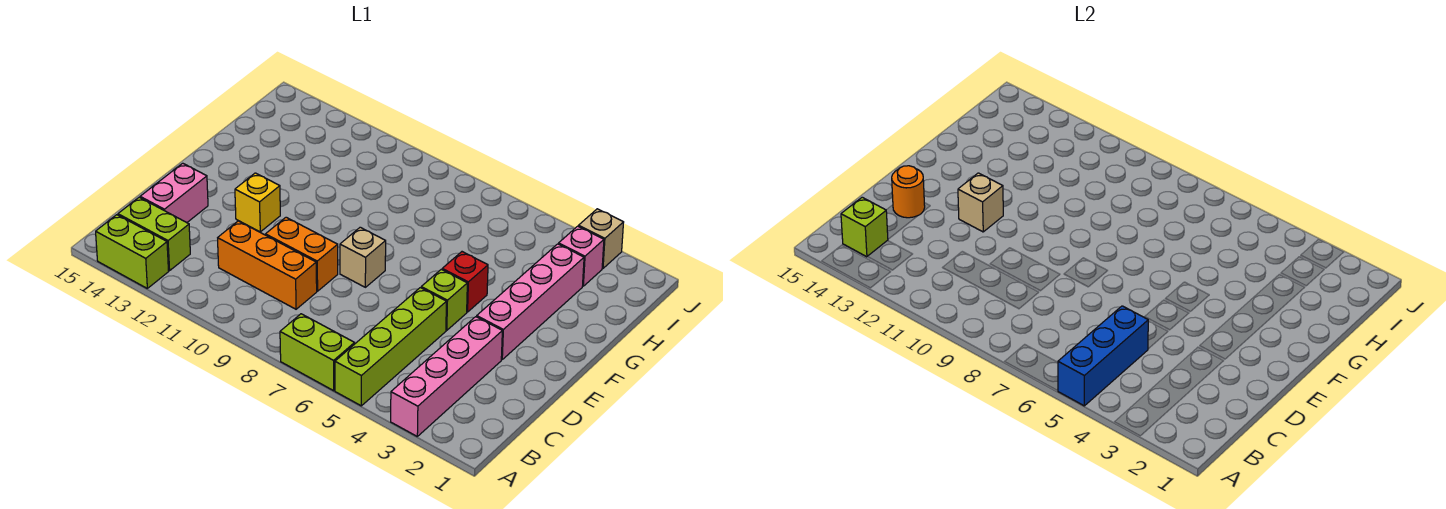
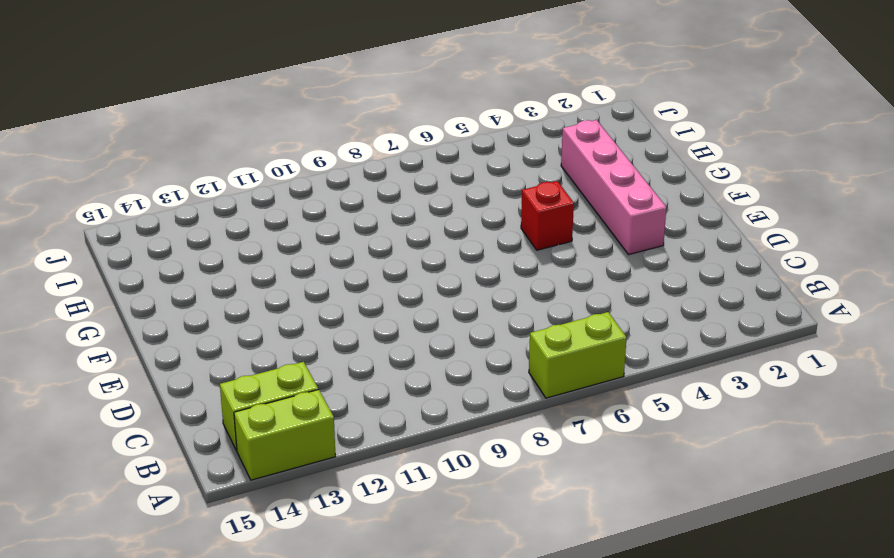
none -> pink brick A3:D3 level 1
none -> lime brick A5:D5 level 1
none -> orange brick C9:C11 level 1

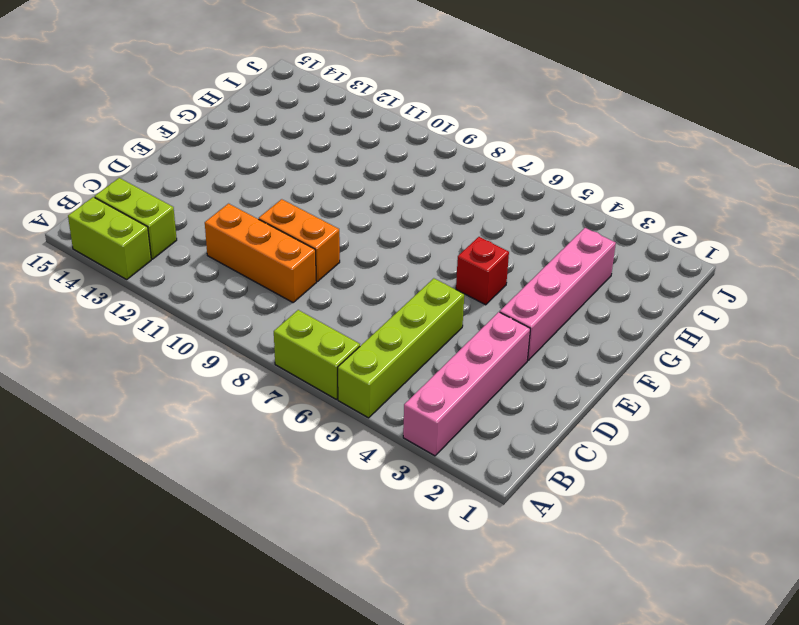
none -> pink brick C14:D14 level 1
none -> lime brick E5 level 1
none -> tan brick E8 level 1

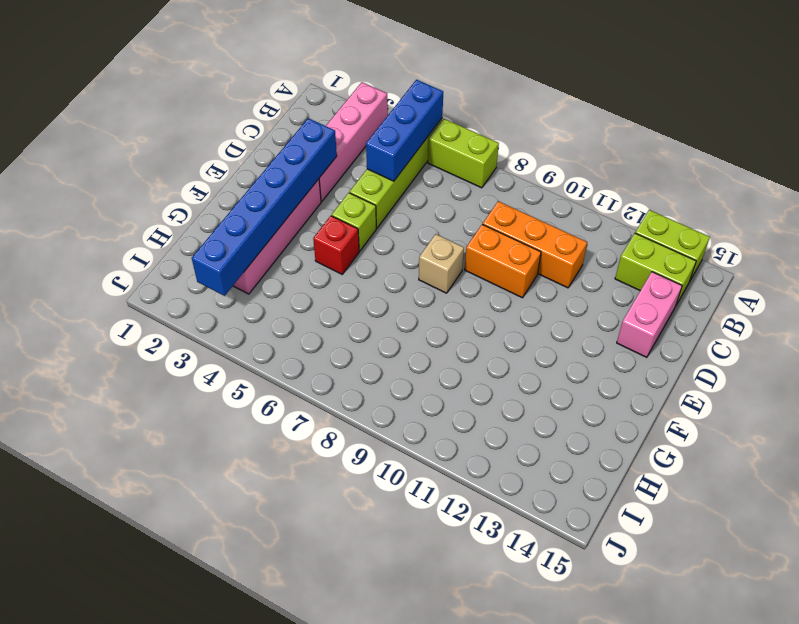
blue brick D3:I3 level 2 -> none
none -> yellow brick E12 level 1
none -> pink brick I3 level 1
none -> tan brick J3 level 1

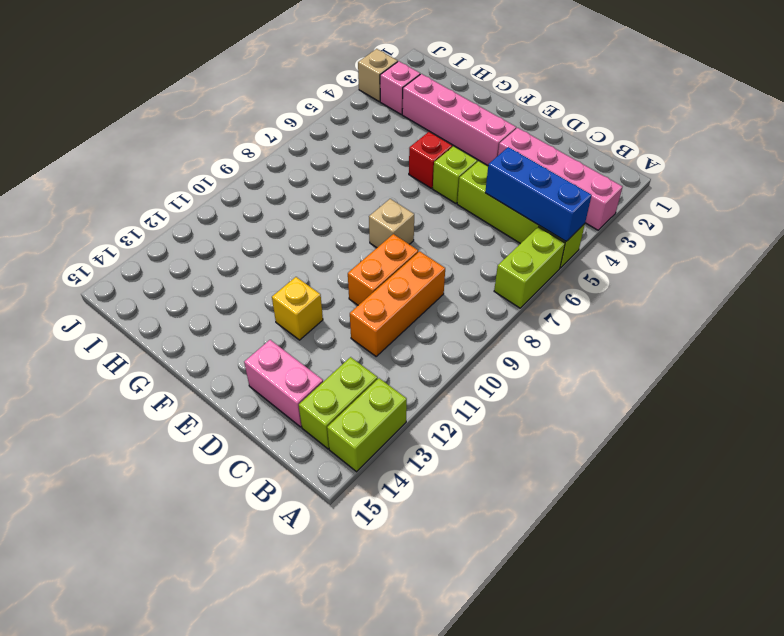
none -> lime brick B14 level 2
none -> orange round brick D14 level 2
none -> tan brick E12 level 2

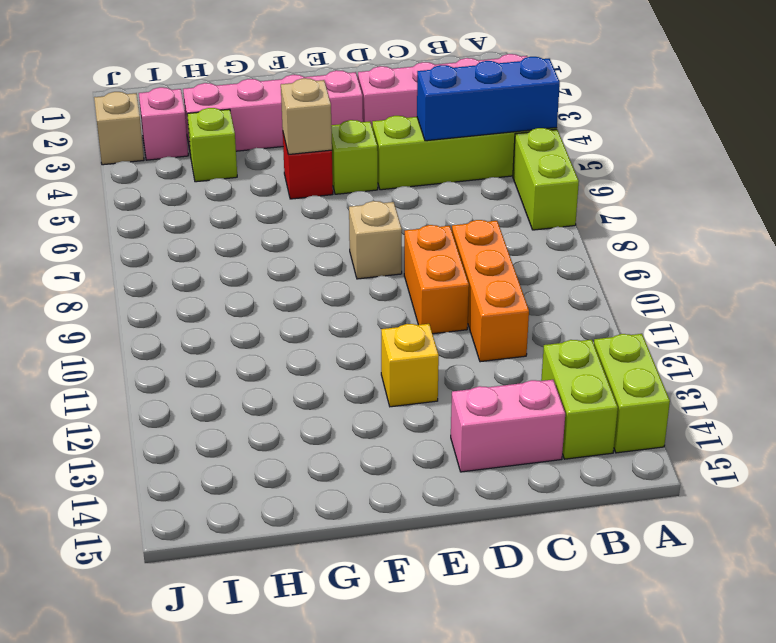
tan brick F5 level 2 -> tan brick E12 level 2
lime brick H4 level 1 -> lime brick B14 level 2
none -> orange round brick D14 level 2

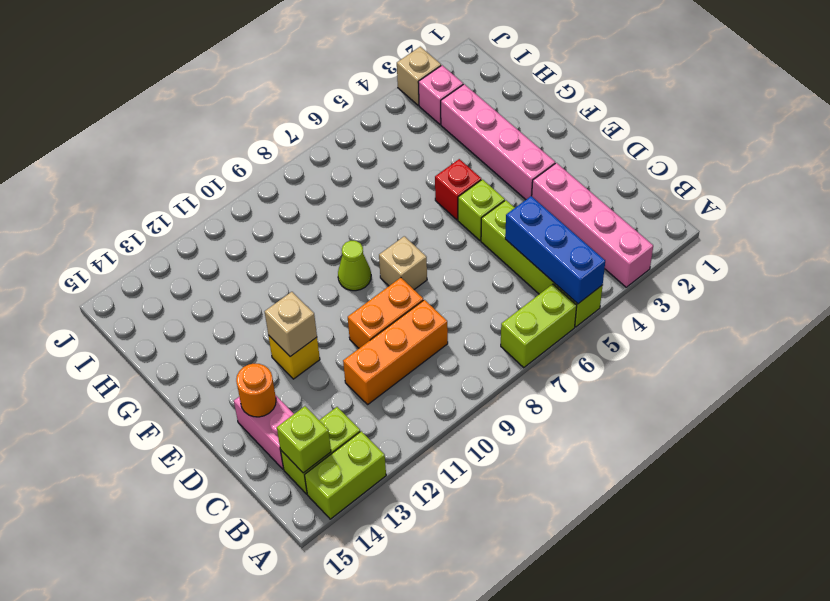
lime cone F9 level 1 -> none

